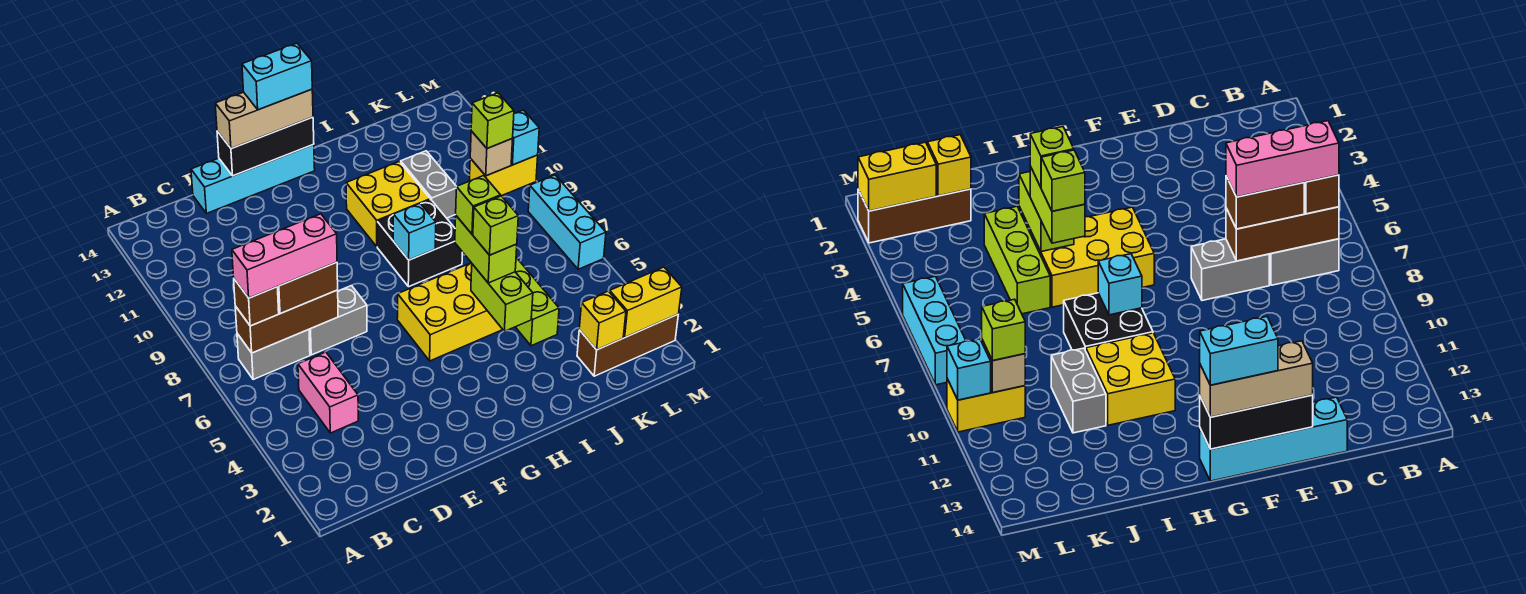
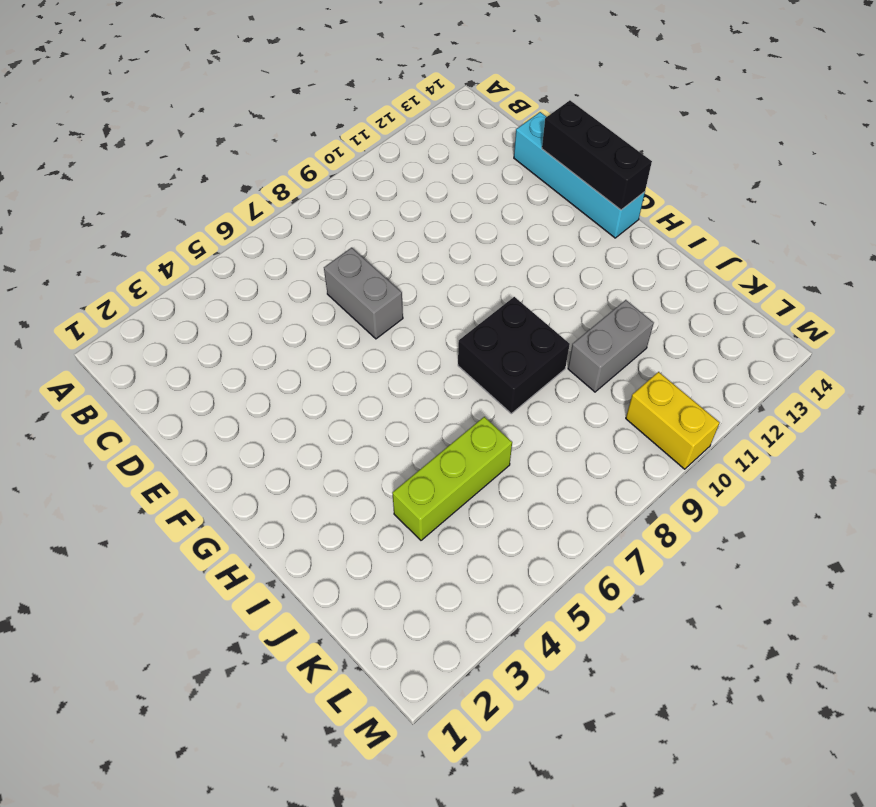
none -> grey brick B7:C7 level 1
none -> pink brick C4:C5 level 1
none -> yellow brick G5:I6 level 1

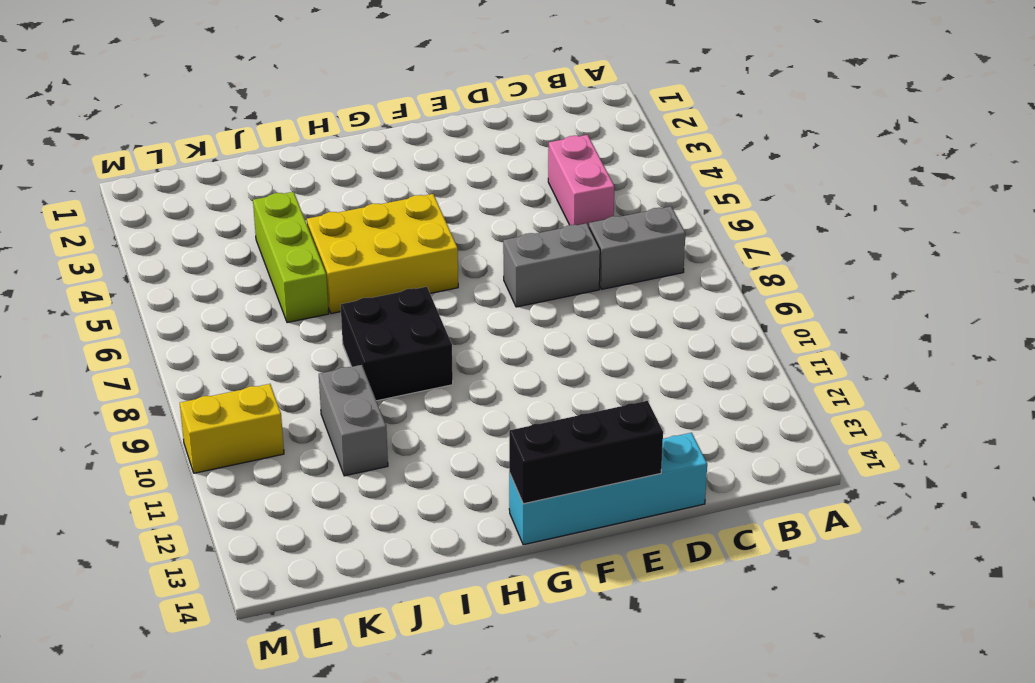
none -> yellow brick H10:I11 level 1
none -> brown brick K2:M2 level 1
none -> cyan brick M6:M8 level 1

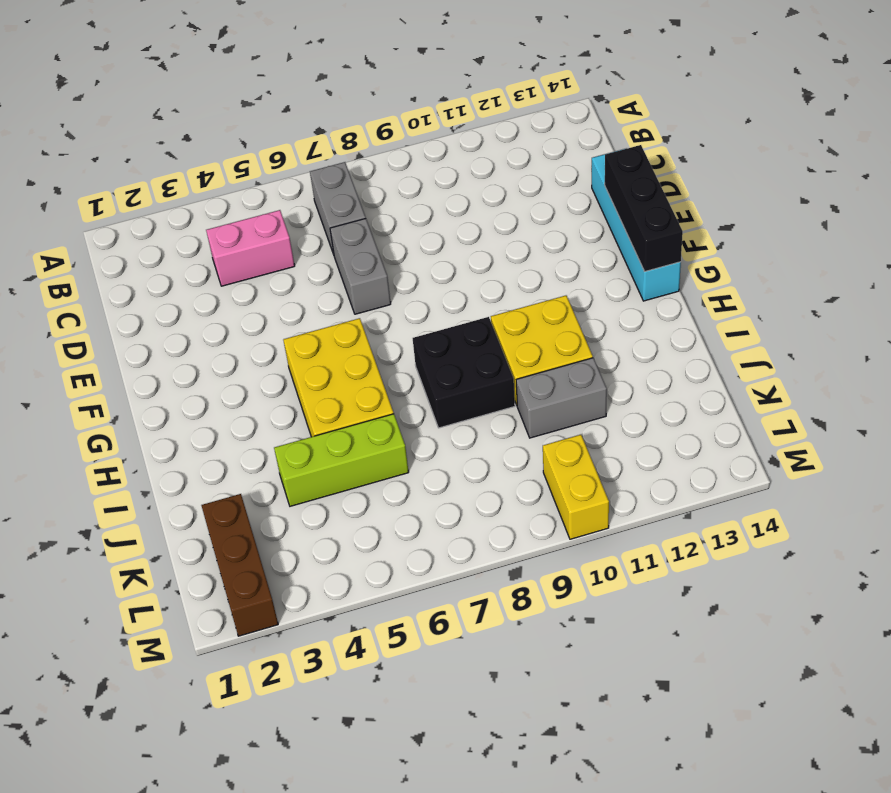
none -> cyan brick M6:M8 level 1
none -> brown brick B7:D7 level 2
none -> cyan brick H8 level 2

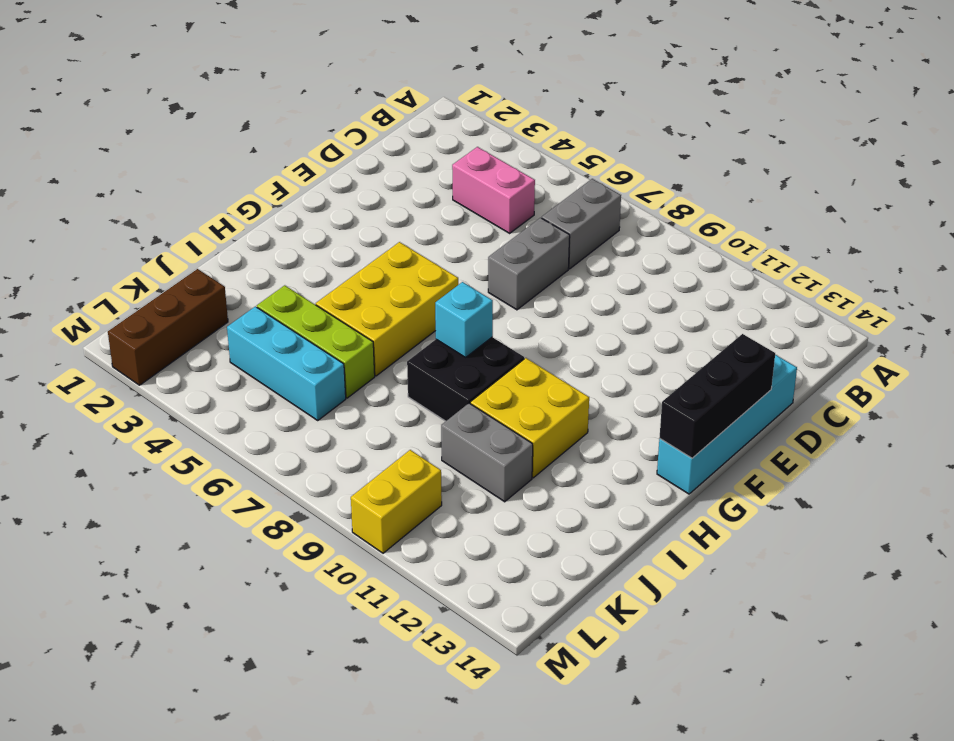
cyan brick K4:K6 level 1 -> cyan brick M6:M8 level 1
none -> brown brick B7:D7 level 2
none -> lime brick I4:I5 level 2
none -> yellow brick K2 level 2

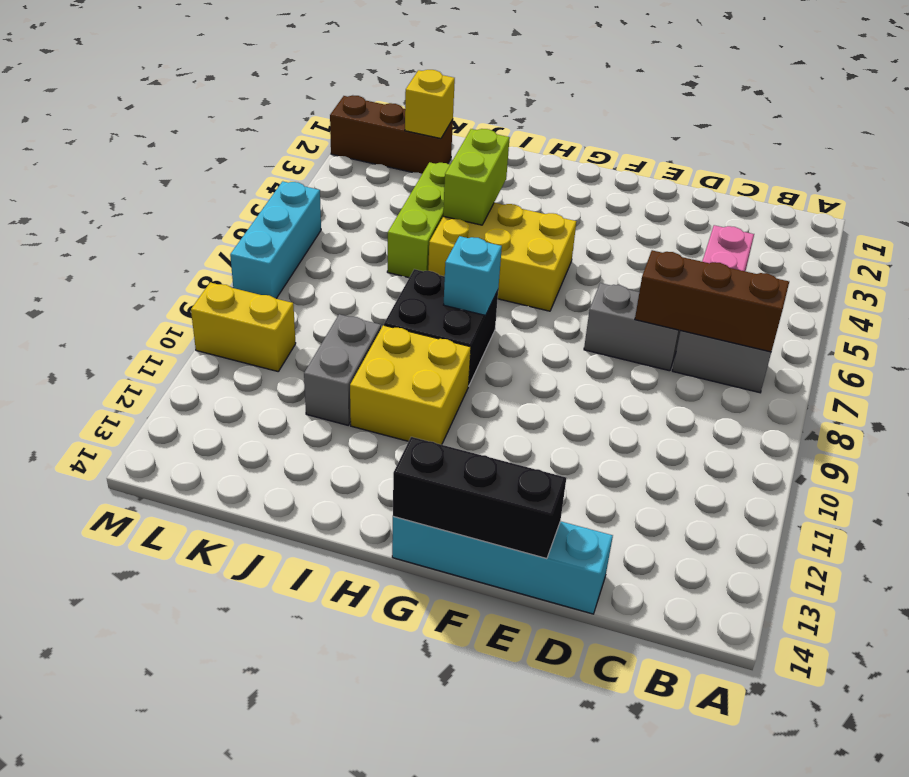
none -> yellow brick L2:M2 level 2
none -> tan brick L10 level 2
none -> cyan brick M10 level 2

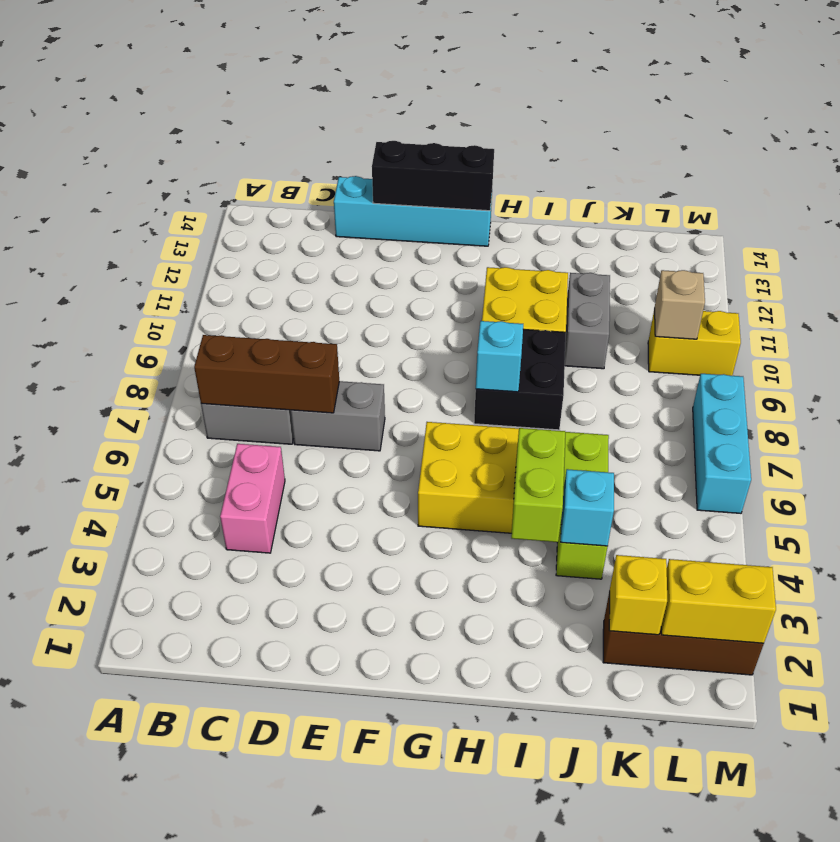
cyan brick J4 level 2 -> cyan brick M10 level 2
none -> brown brick B7 level 3
none -> brown brick C7:D7 level 3
none -> tan brick E14:G14 level 3

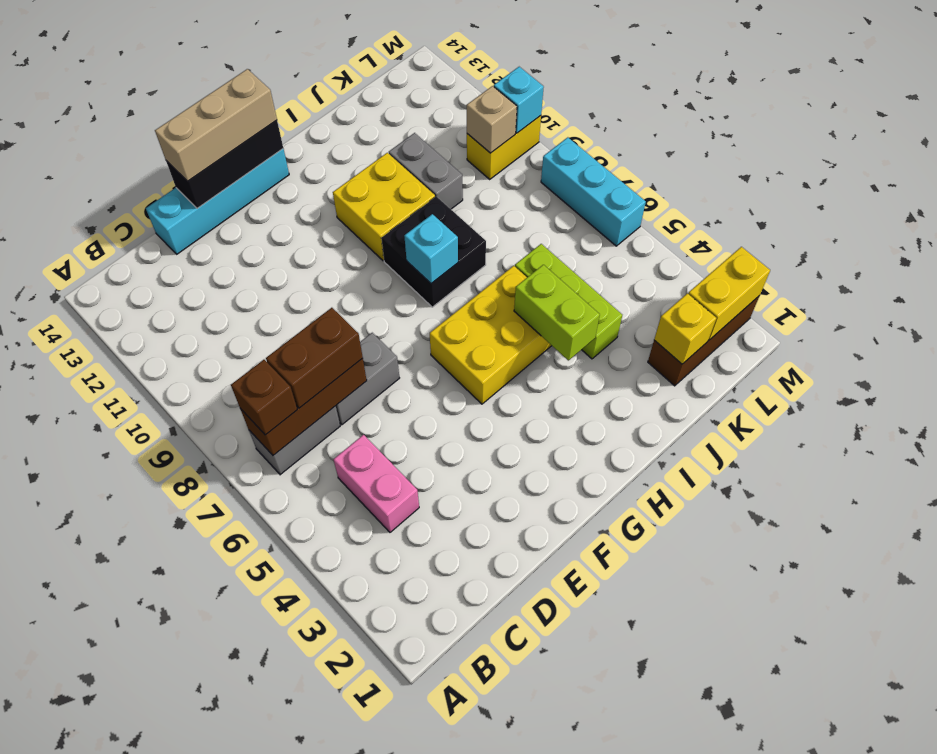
none -> lime brick I5:I6 level 3
none -> lime brick L10 level 3
none -> pink brick B7:D7 level 4

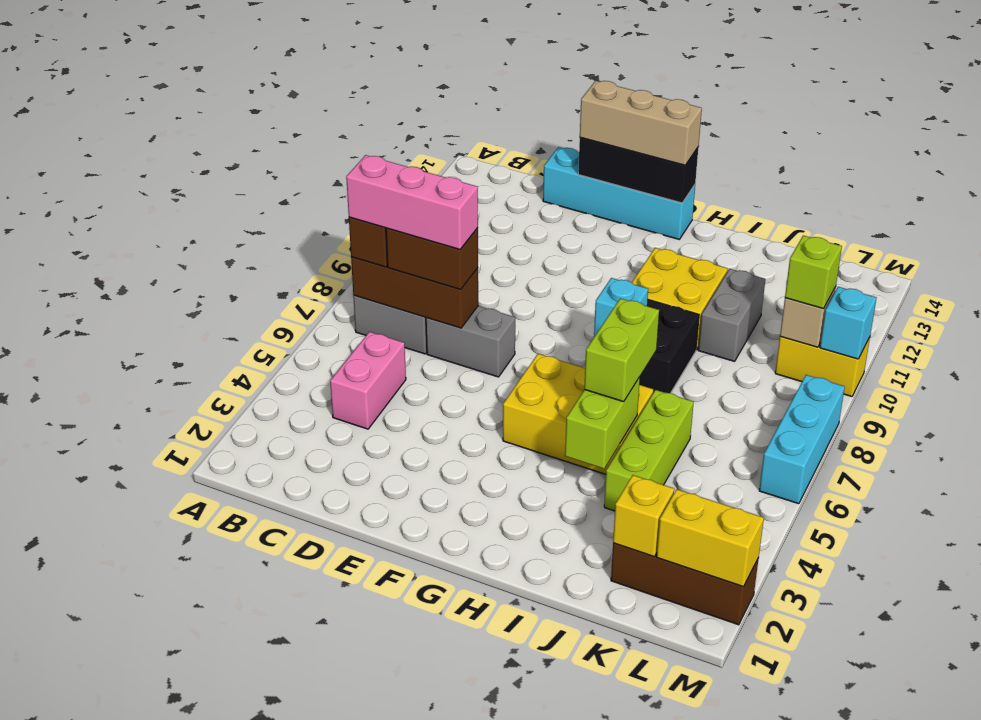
none -> cyan brick F14:G14 level 4
none -> lime brick I5 level 4
none -> lime brick I6 level 4

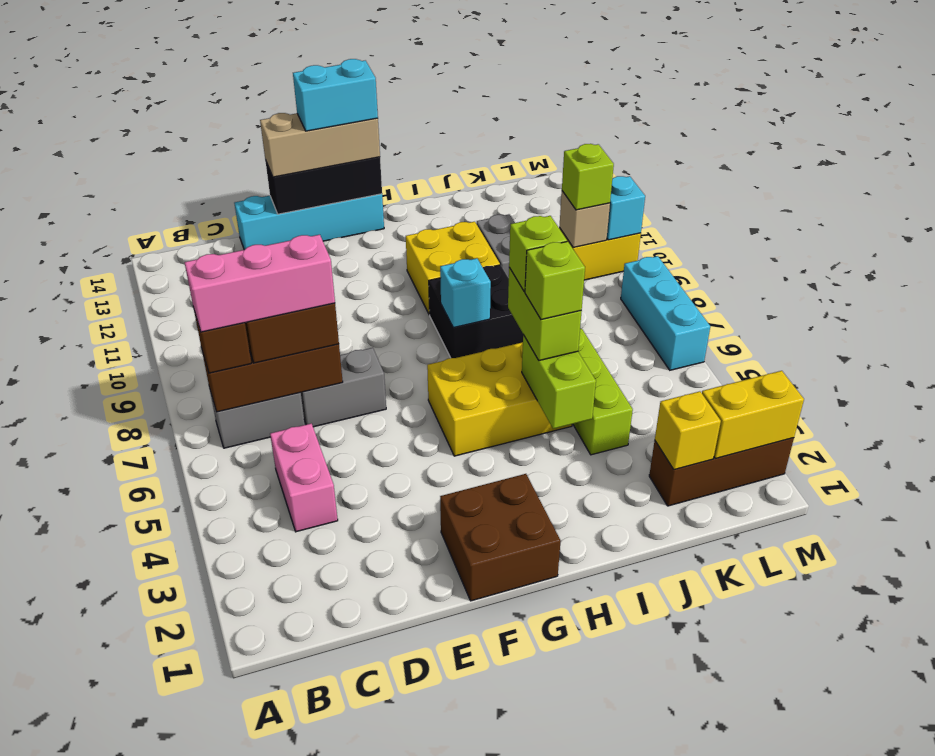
brown brick F1:G2 level 1 -> none

